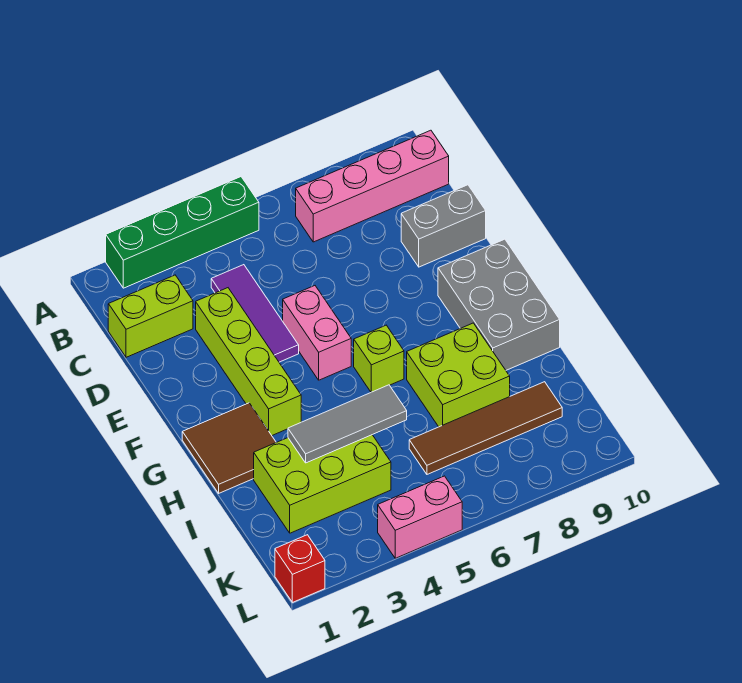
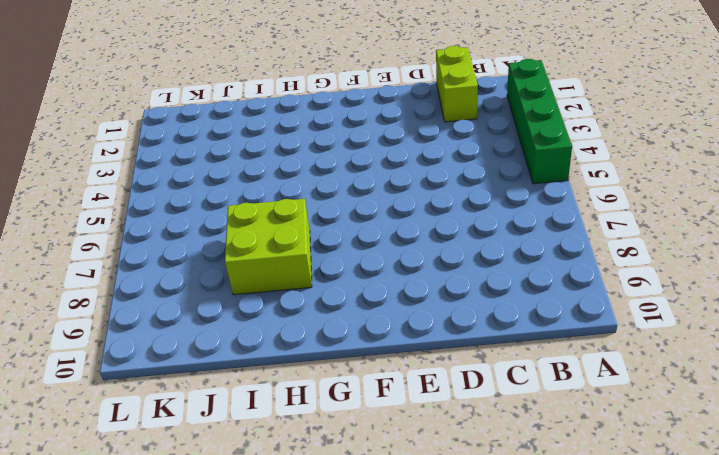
none -> pink brick B7:B10 level 1
none -> purple tile C4:E4 level 1
none -> lime brick D3:G3 level 1

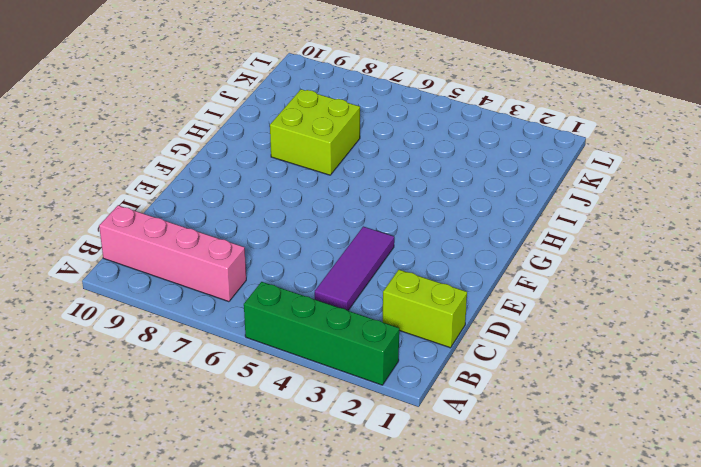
none -> lime brick D3:G3 level 1
none -> grey brick D9:D10 level 1
none -> pink brick E5:F5 level 1

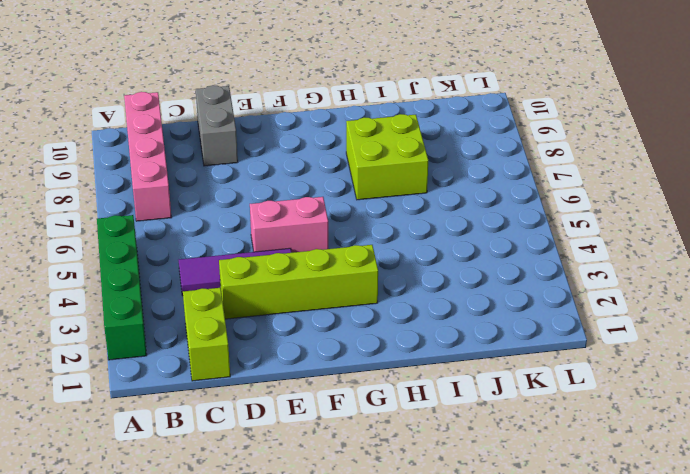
none -> grey brick F9:H10 level 1
none -> brown tile G1:H2 level 1
none -> lime brick G6 level 1

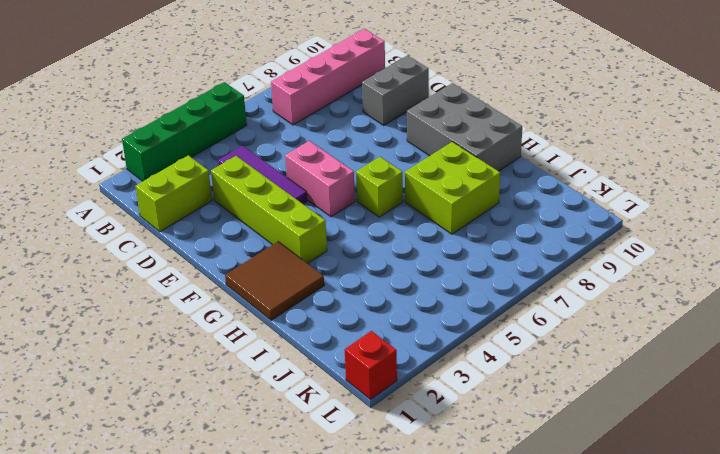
none -> lime brick I2:J4 level 1
none -> brown tile J6:J9 level 1
none -> pink brick L4:L5 level 1

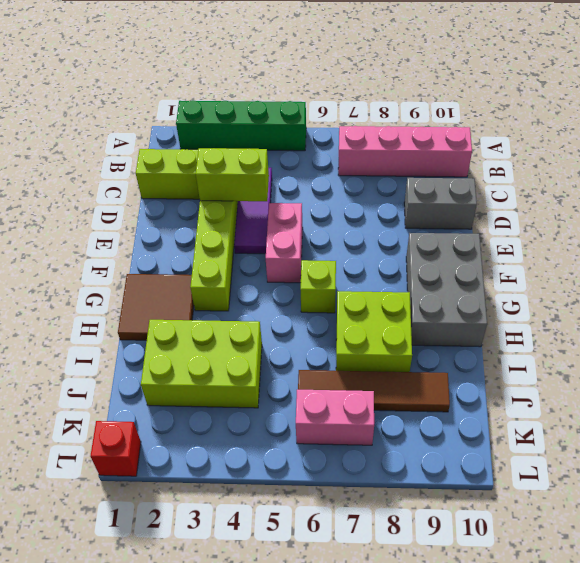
lime brick D3:D4 level 2 -> none
pink brick K6:K7 level 1 -> pink brick L4:L5 level 1
none -> grey tile I3:I5 level 2

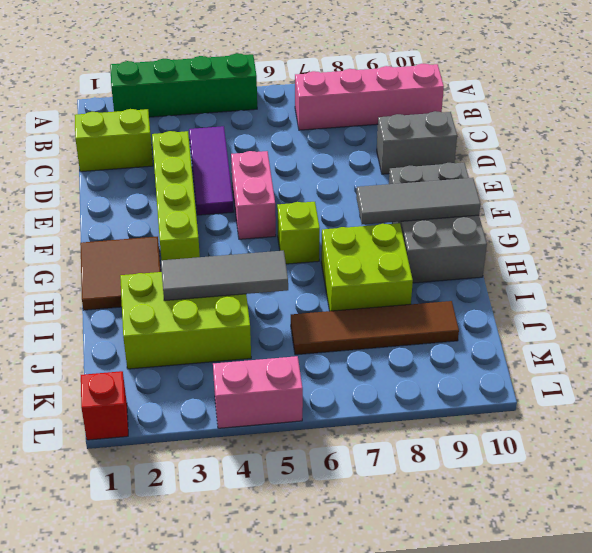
grey tile G8:G10 level 2 -> none

